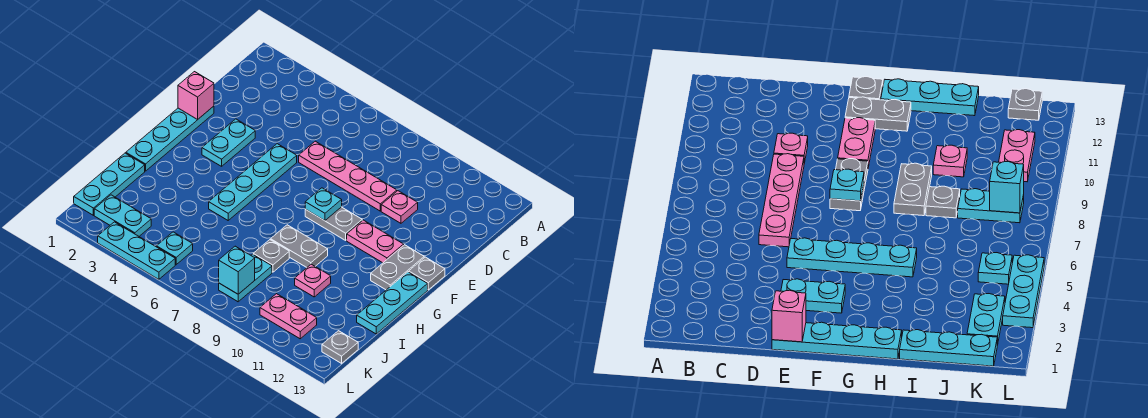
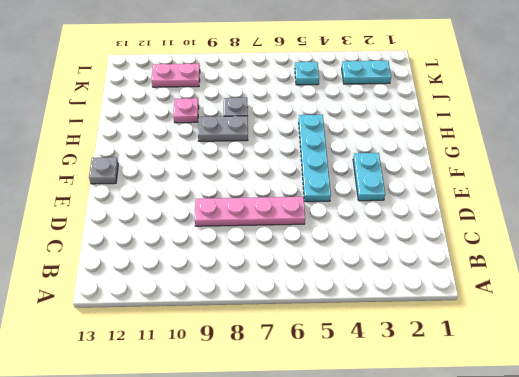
none -> pink plate D10 level 1
none -> cyan plate E1:H1 level 1
none -> grey plate F8:F9 level 1

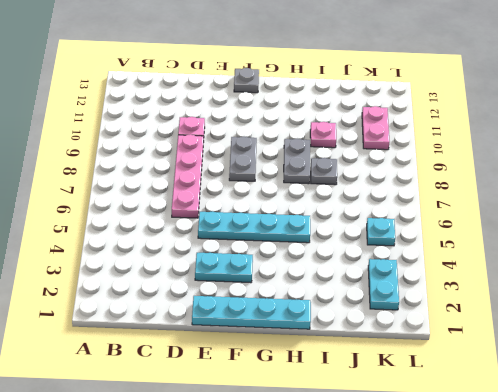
none -> pink plate F10:F11 level 1
none -> grey plate F12:G12 level 1
none -> cyan plate G13:I13 level 1

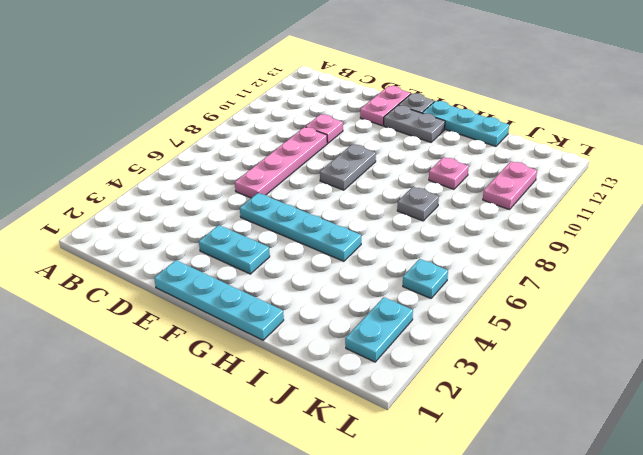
pink plate E12:E13 level 1 -> pink plate F10:F11 level 1
none -> grey plate H8:H9 level 1
none -> cyan plate I1:K1 level 1
none -> cyan plate J8:K8 level 1

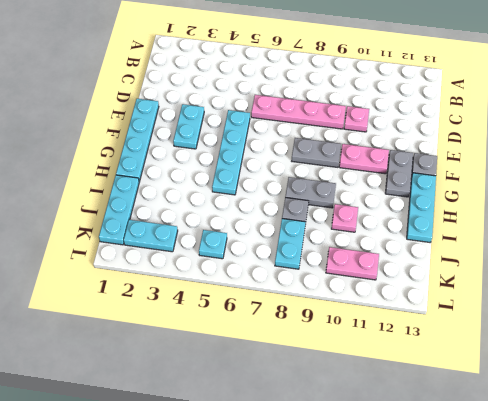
none -> grey plate K13 level 1
none -> cyan plate L3:L5 level 1
none -> pink brick E1 level 2

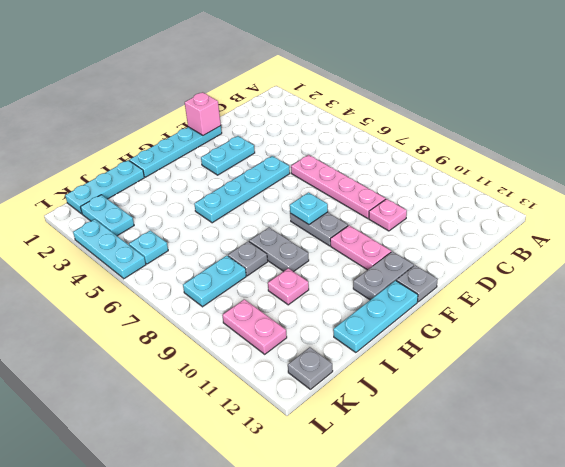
none -> cyan brick K8 level 2

